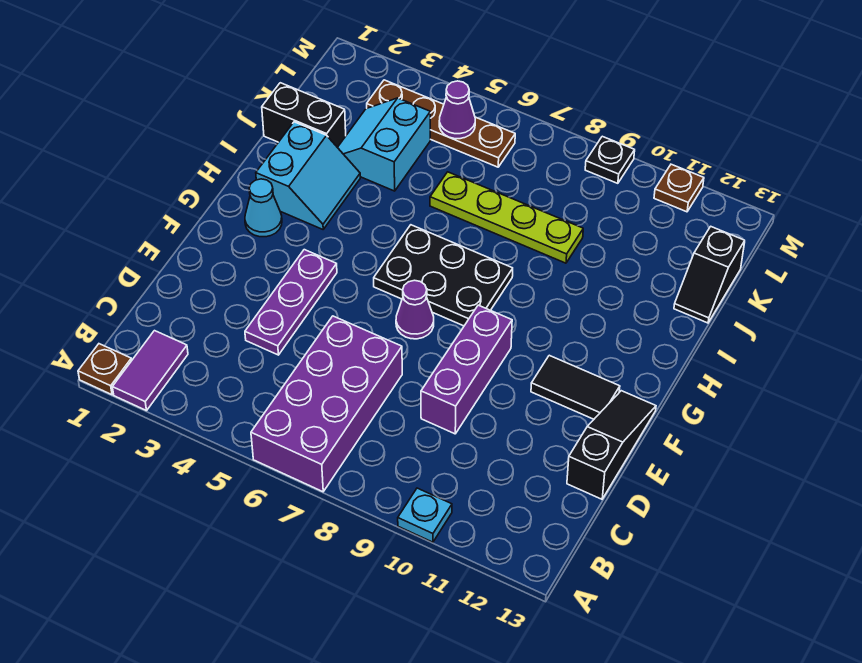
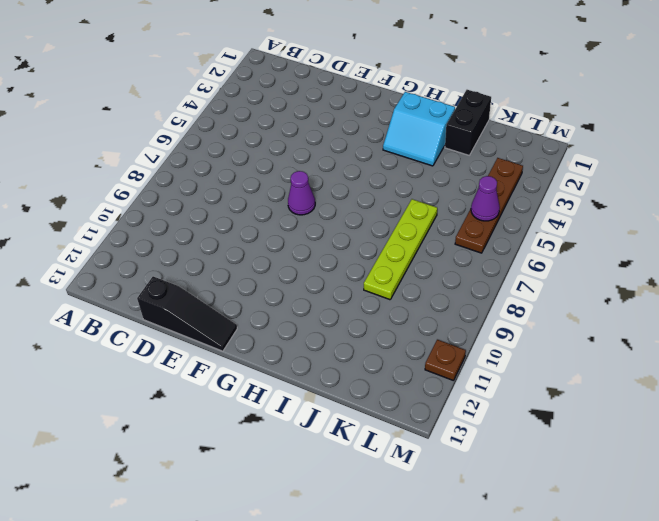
none -> brown plate A1 level 1
none -> purple tile A2:B2 level 1
none -> purple brick A6:D7 level 1

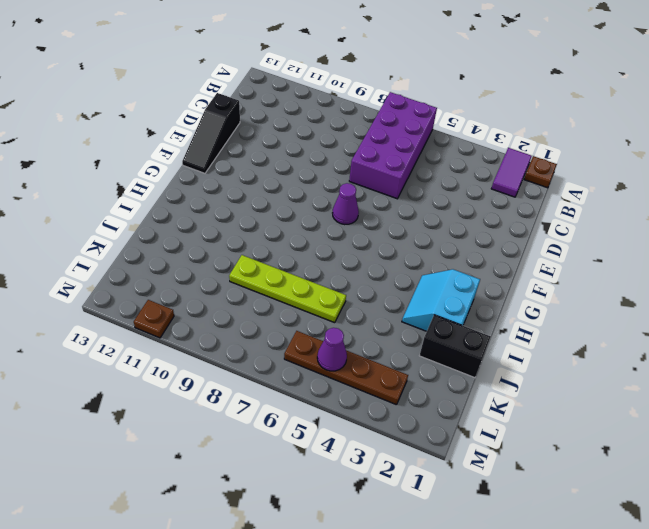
none -> cyan plate A10 level 1
none -> purple plate D4:F4 level 1
none -> purple brick D9:F9 level 1

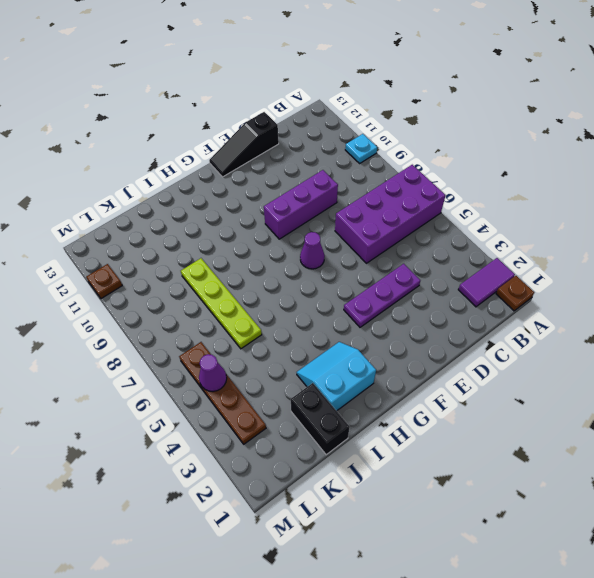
none -> black tile F11:F12 level 1
none -> cyan cone G2 level 1
none -> black plate G6:H8 level 1

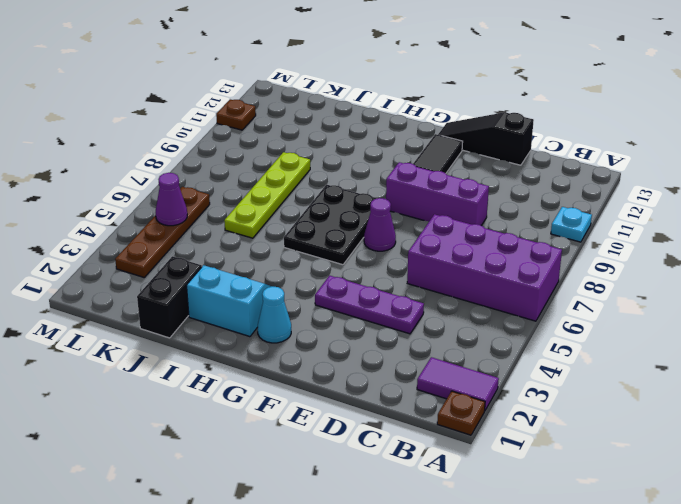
none -> cyan slope J3:K4 level 1 top 4
none -> black slope J13:K13 level 1 top K
none -> black plate M9 level 1

